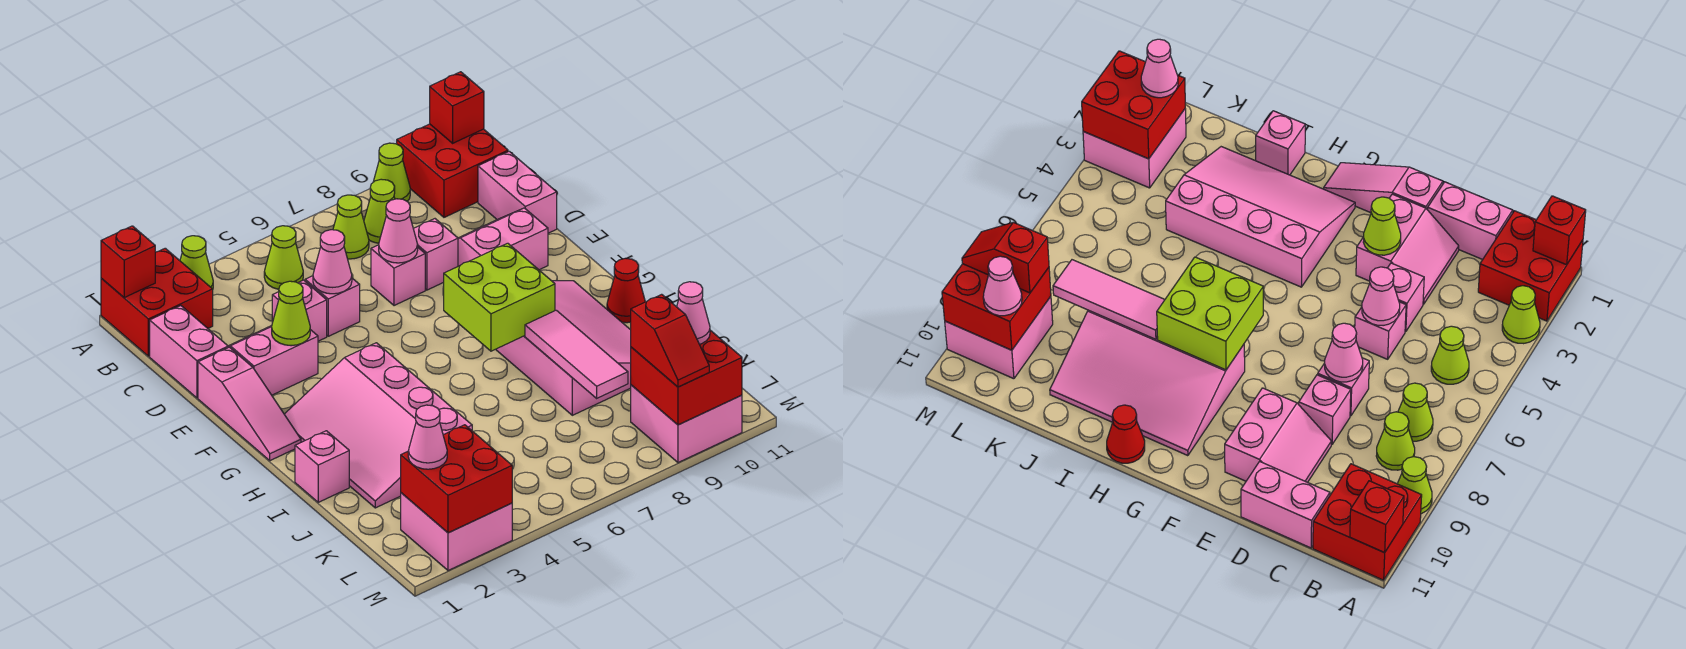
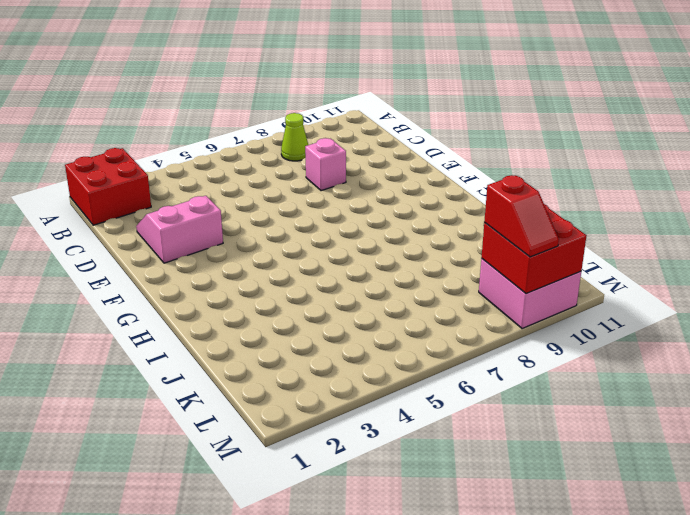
none -> lime cone A3 level 1
none -> lime cone A9 level 1
none -> red brick A10:B11 level 1
none -> lime cone B5 level 1

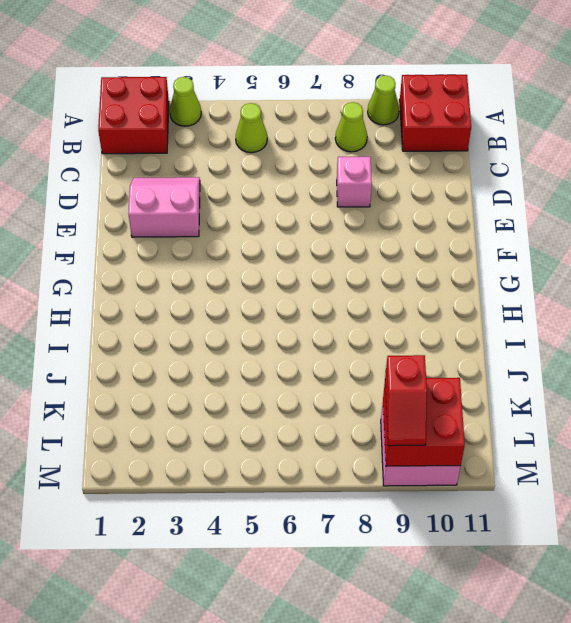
none -> lime cone B7 level 1
none -> pink brick C1:D1 level 1
none -> pink brick C11:D11 level 1
none -> pink brick D4 level 1

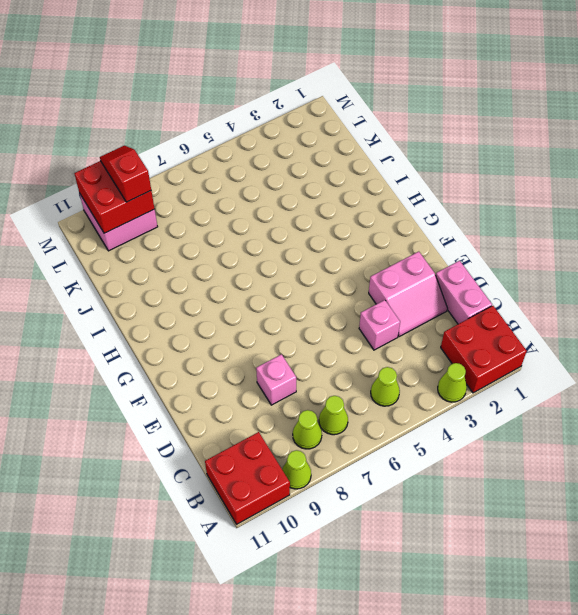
none -> pink brick C11:D11 level 1
none -> pink brick D5 level 1
none -> pink brick D7 level 1
none -> pink slope D9:E10 level 1 top E

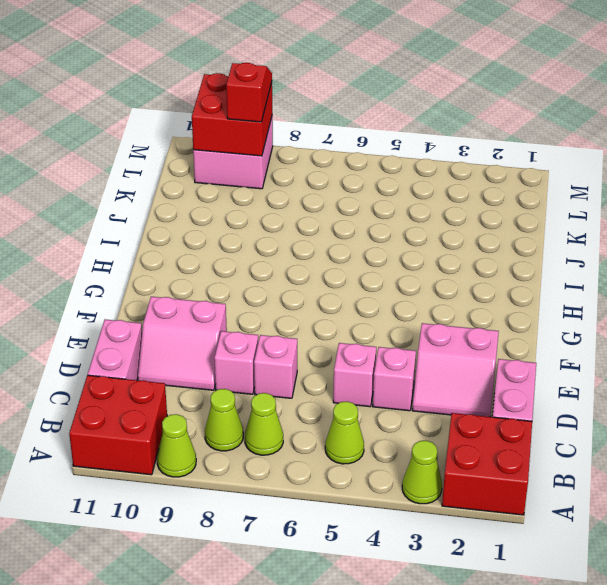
none -> pink slope E1:G1 level 1 top E
none -> pink slope G2:J4 level 1 top 4
none -> pink slope G8:J10 level 1 top 8
none -> red cone H11 level 1

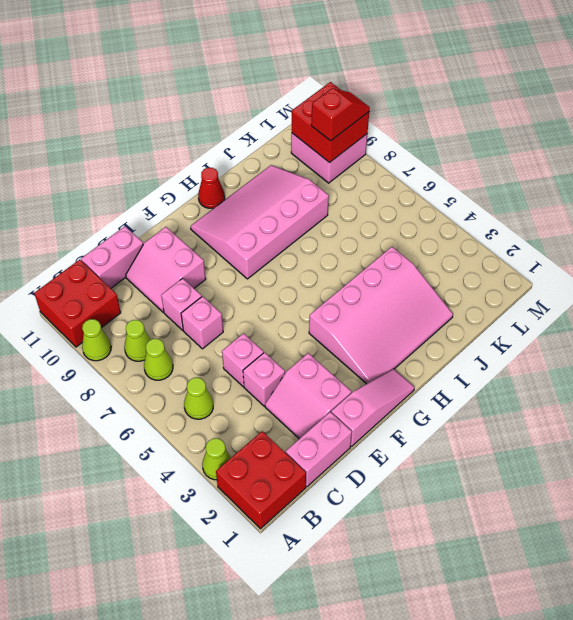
none -> pink brick I1 level 1
none -> pink brick L2:M3 level 1
none -> red brick A1 level 2
none -> red brick A11 level 2

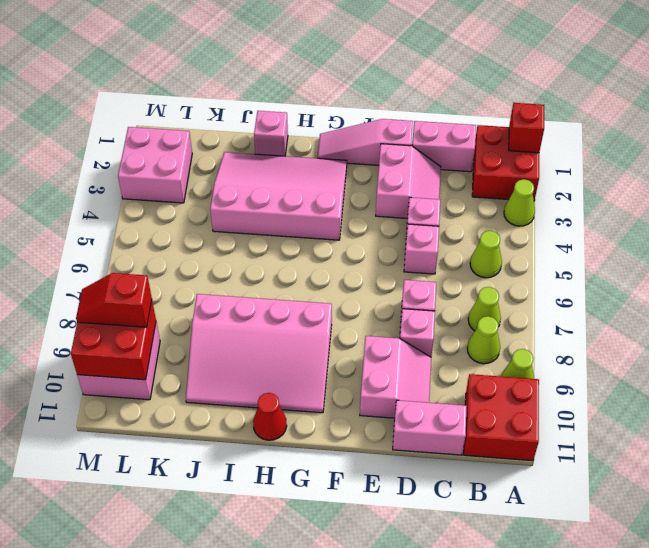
none -> red brick A11 level 2
none -> pink cone D5 level 2
none -> pink cone D7 level 2
none -> lime cone E3 level 2

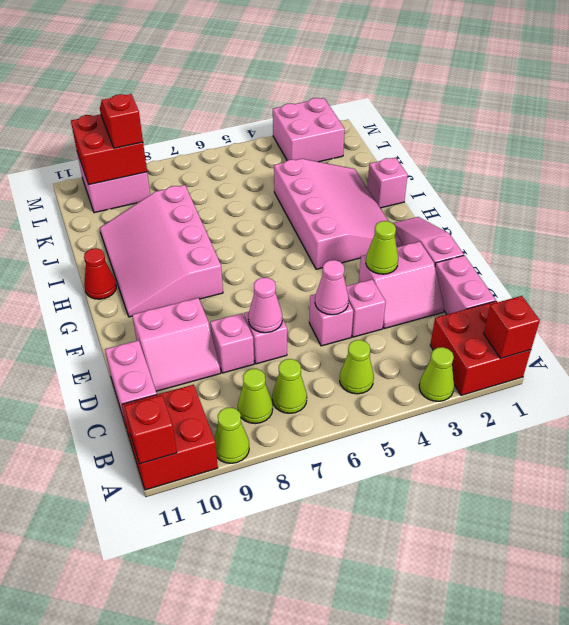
none -> lime brick G7:H8 level 2
none -> pink tile I8:K8 level 2
none -> red brick L2:M3 level 2
none -> pink cone L2 level 3

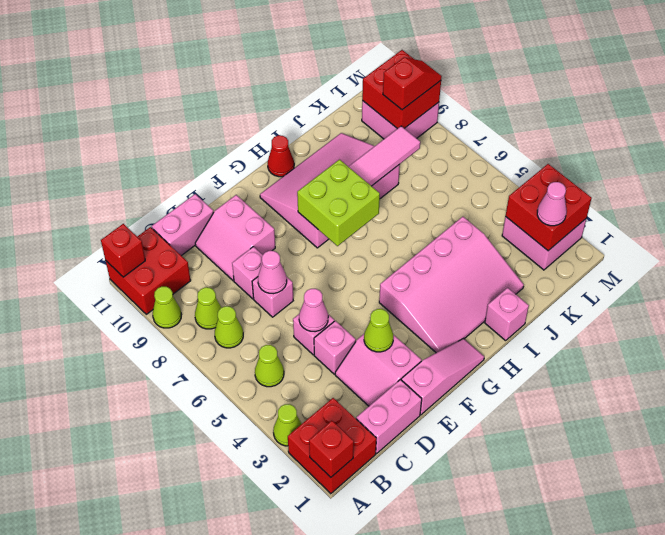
none -> pink cone L10 level 3

